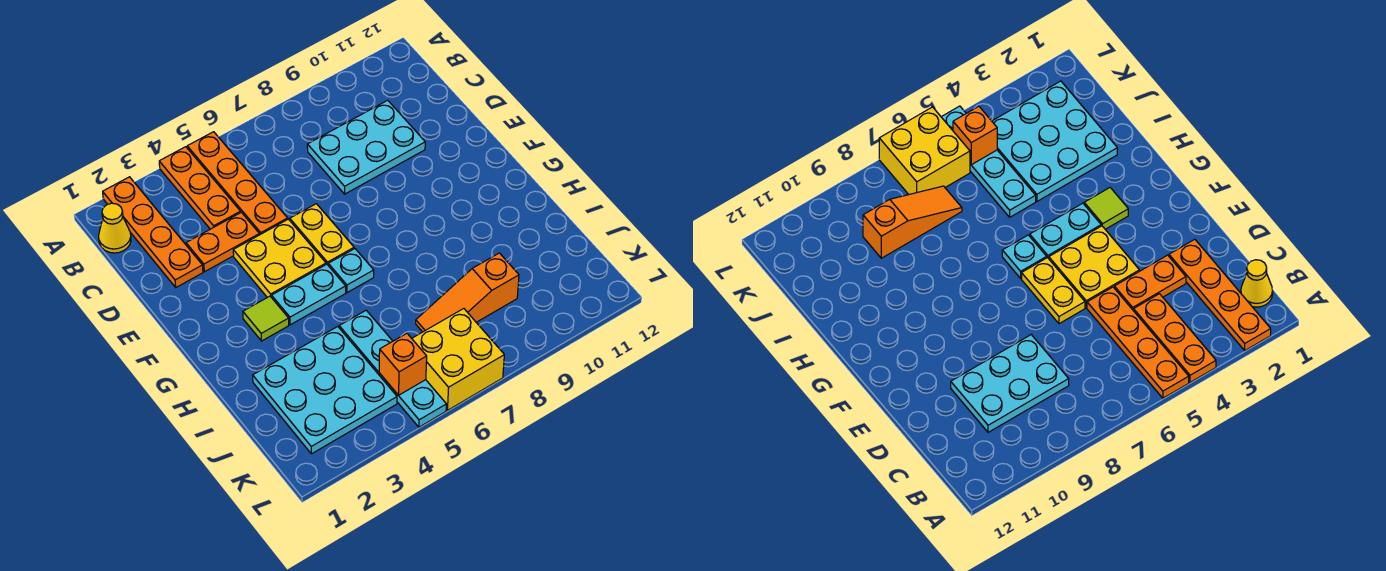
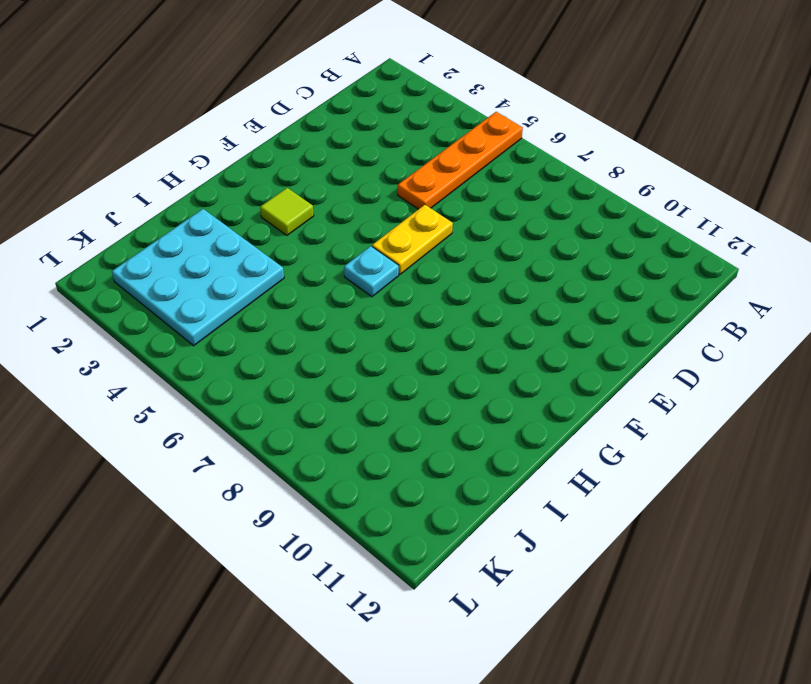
none -> orange plate A2:D2 level 1
none -> orange plate A4:C4 level 1
none -> yellow cone B1 level 1

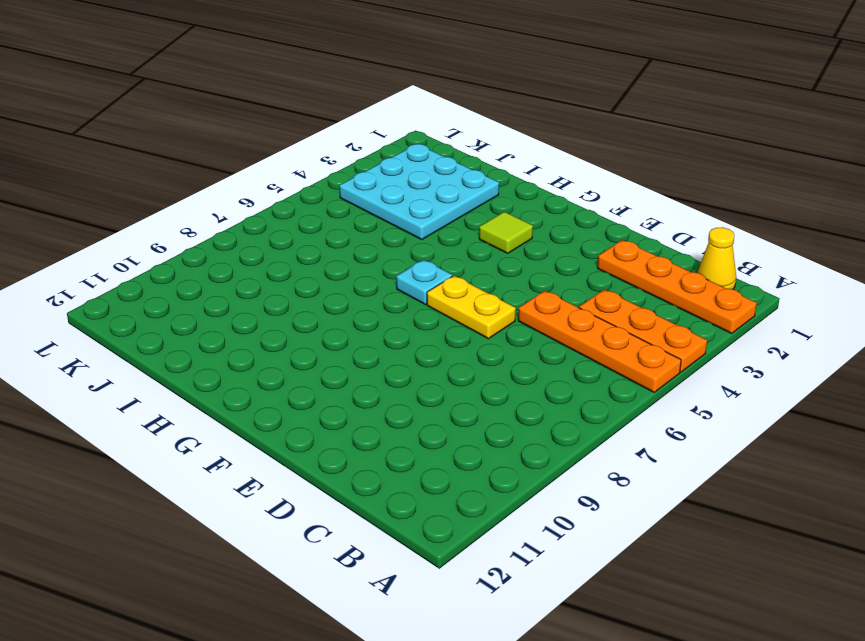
none -> cyan plate C8:D10 level 1
none -> orange plate D3:D4 level 1
none -> yellow plate E4:F5 level 1

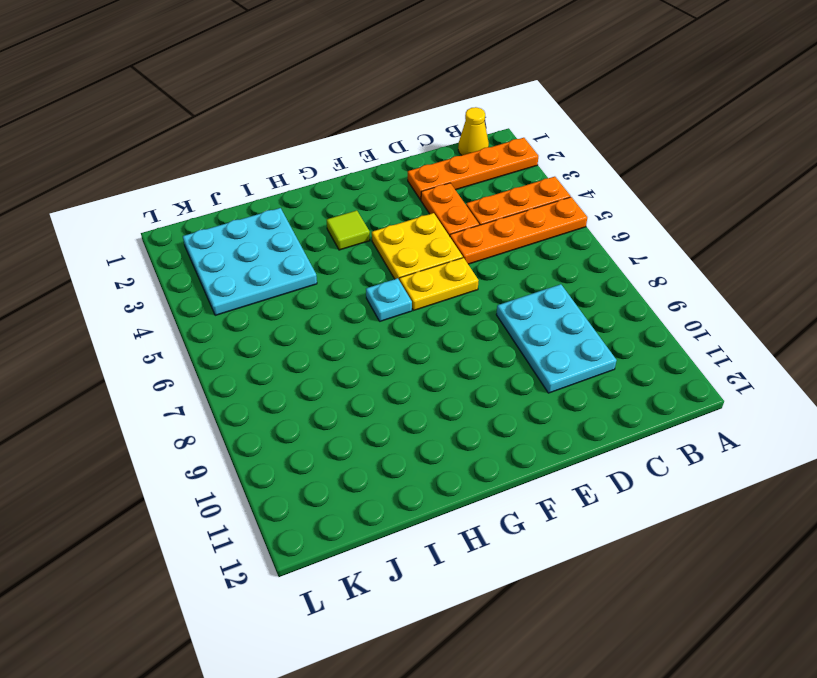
none -> cyan plate G4:G5 level 1
none -> cyan plate I5:L5 level 1
none -> orange slope J7:J9 level 1 top 9

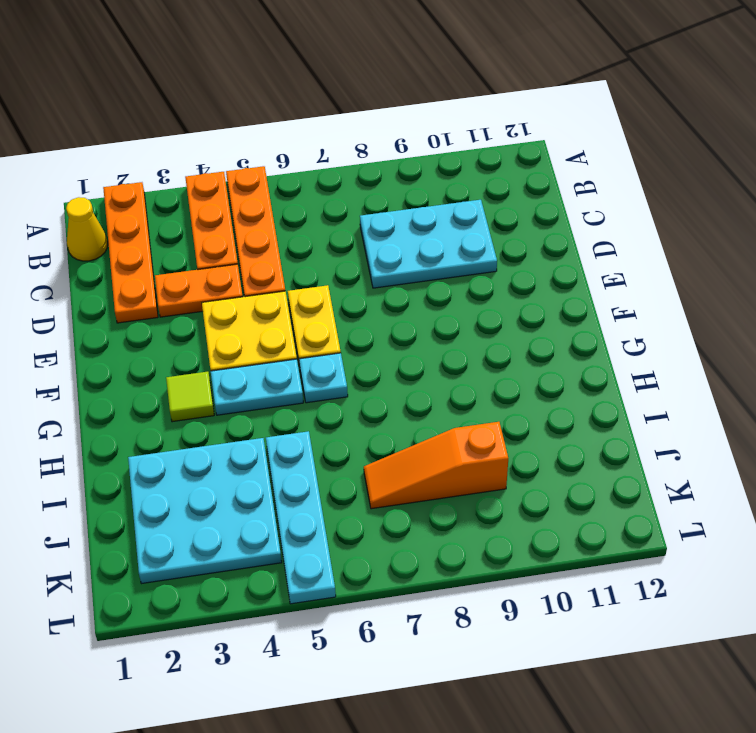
none -> yellow brick K6:L7 level 1
none -> orange brick K5 level 2

